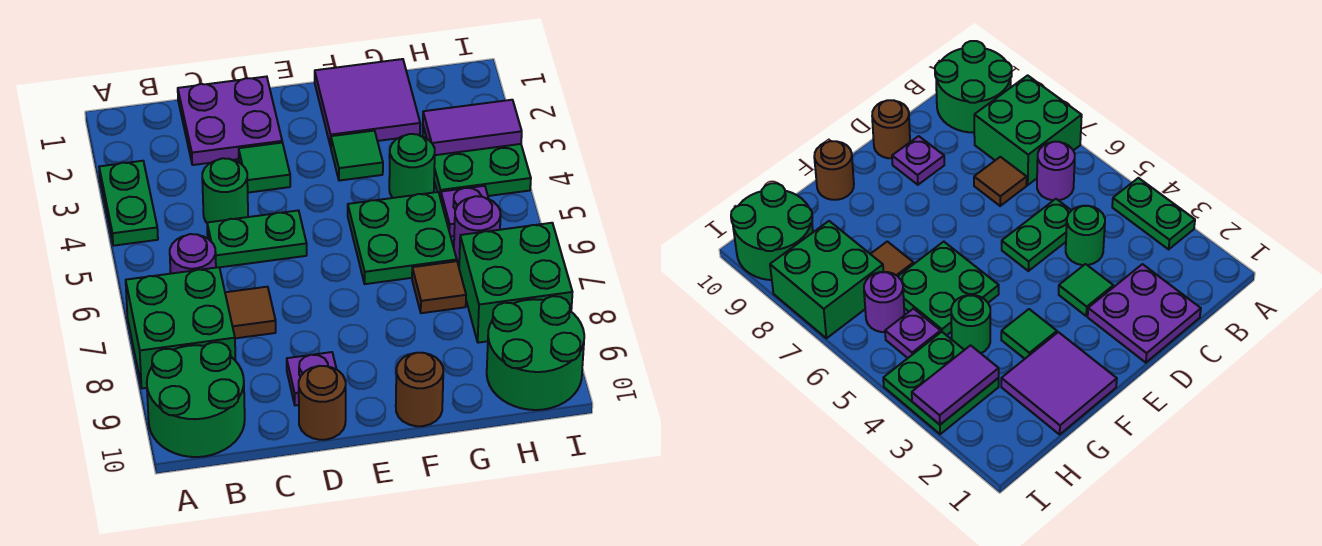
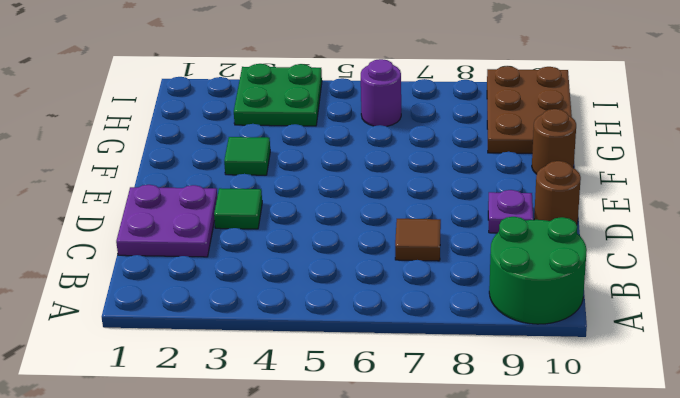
brown plate G9:I10 level 1 -> green round brick H9:I10 level 1
none -> green plate A3:A4 level 1
none -> green brick A7:B8 level 1
none -> purple round brick B6 level 1

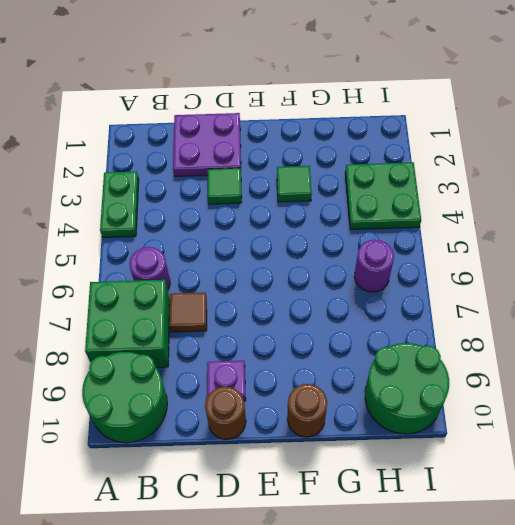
none -> green round brick C4 level 1
none -> green plate C5:D5 level 1
none -> purple tile F1:G2 level 1

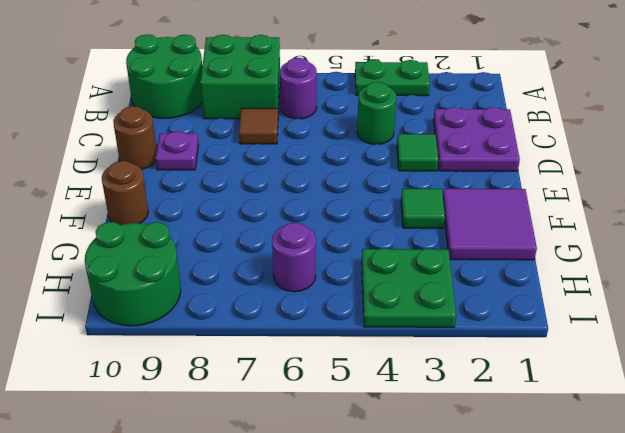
none -> green plate C5:D5 level 1
none -> green plate F5:G6 level 1
none -> green round brick G4 level 1

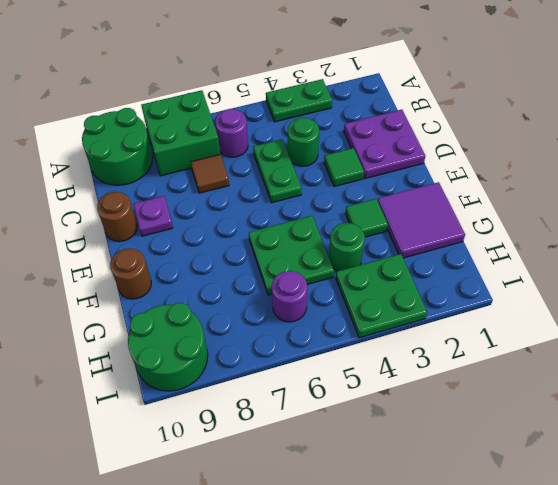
none -> brown tile G7 level 1
none -> purple plate H5 level 1
none -> green brick H7:I8 level 1

